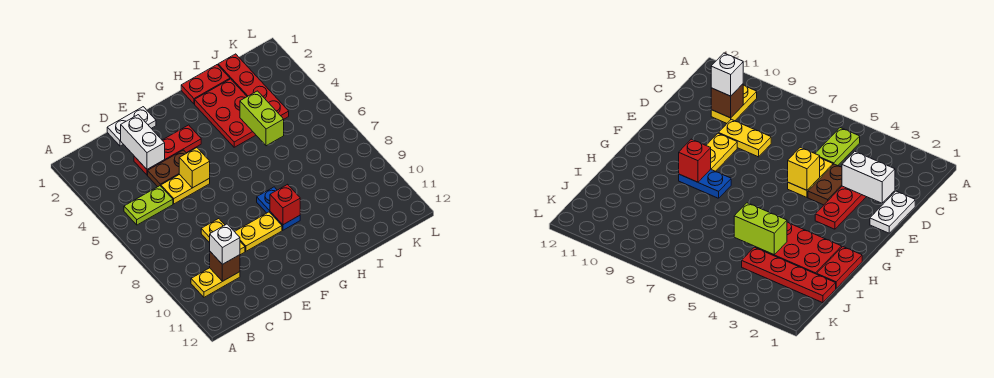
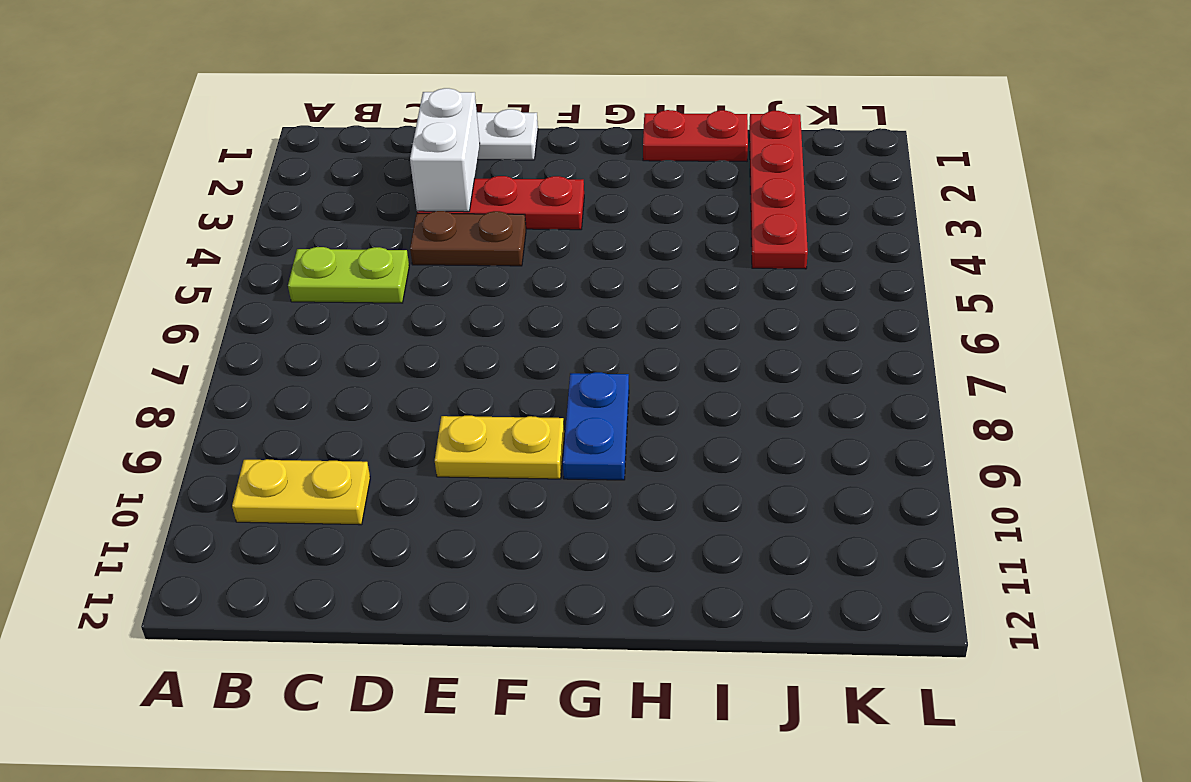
none -> yellow plate D5:E5 level 1
none -> yellow plate D8:D9 level 1
none -> red plate H2:I4 level 1

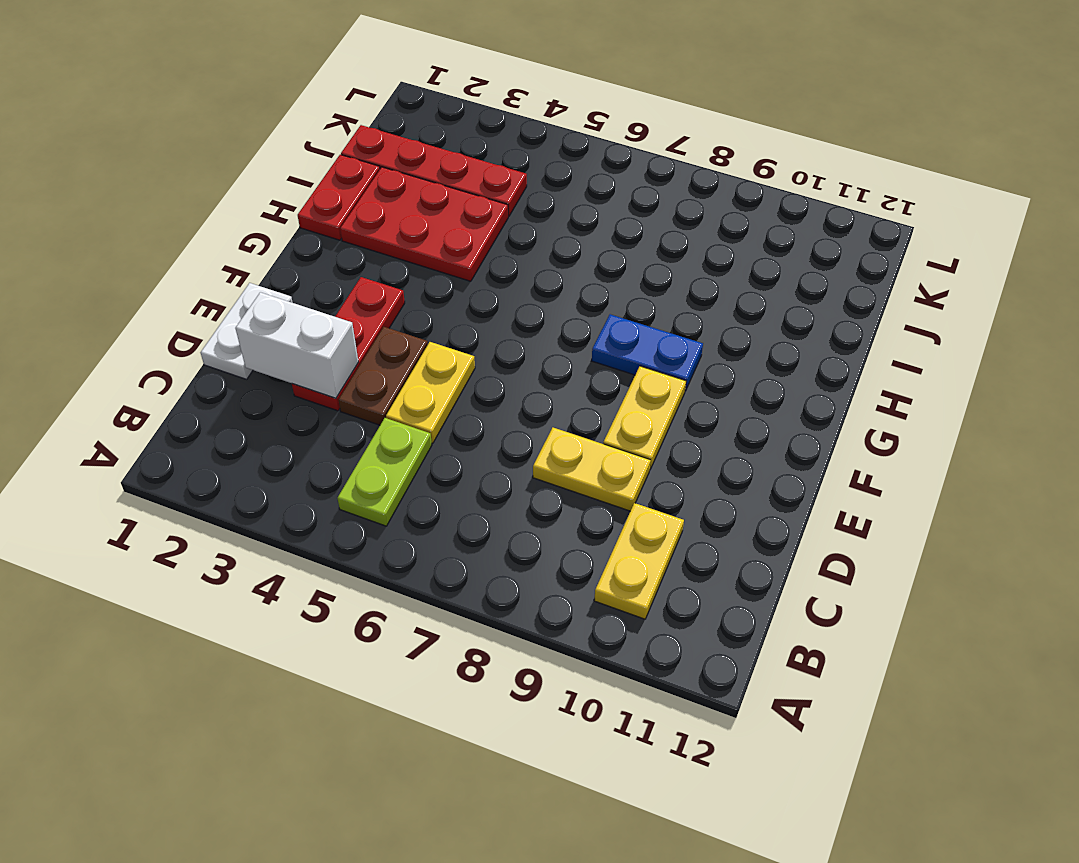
none -> brown brick C10 level 2
none -> yellow brick E5 level 2
none -> red brick G9 level 2

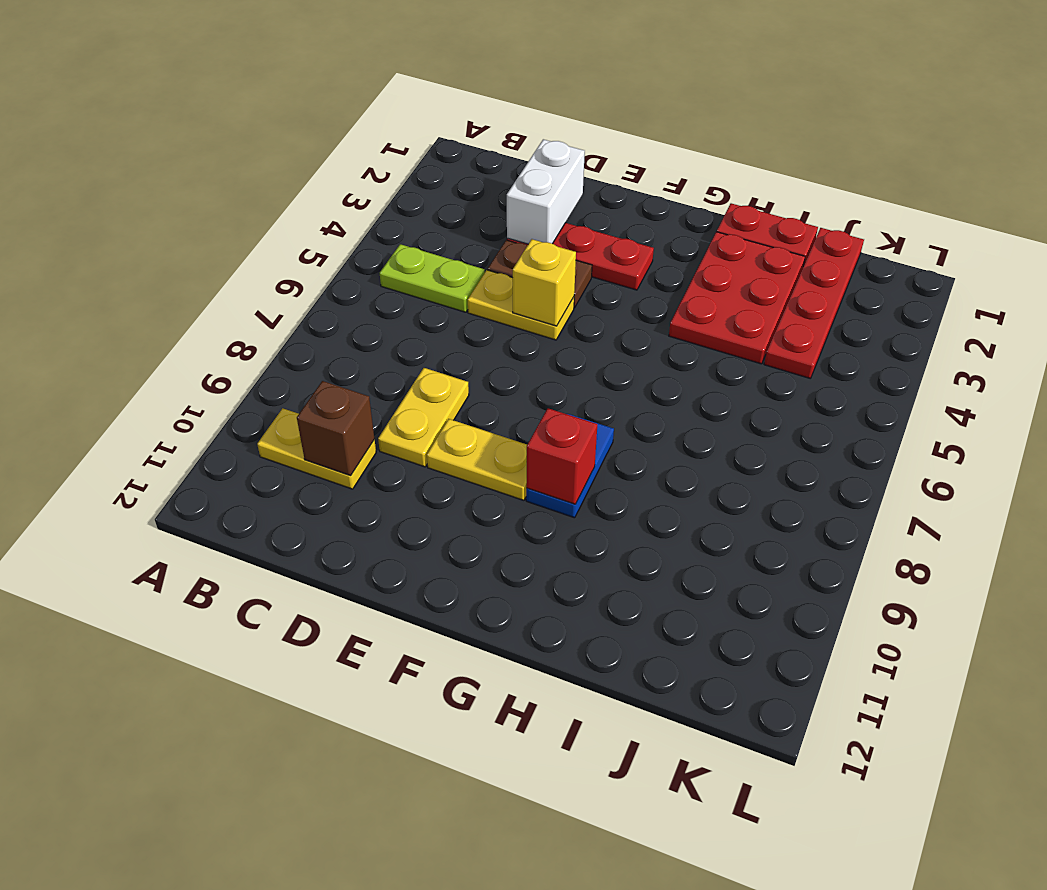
none -> white plate D1:E1 level 1
none -> lime brick I4:I5 level 2
none -> white brick C10 level 3

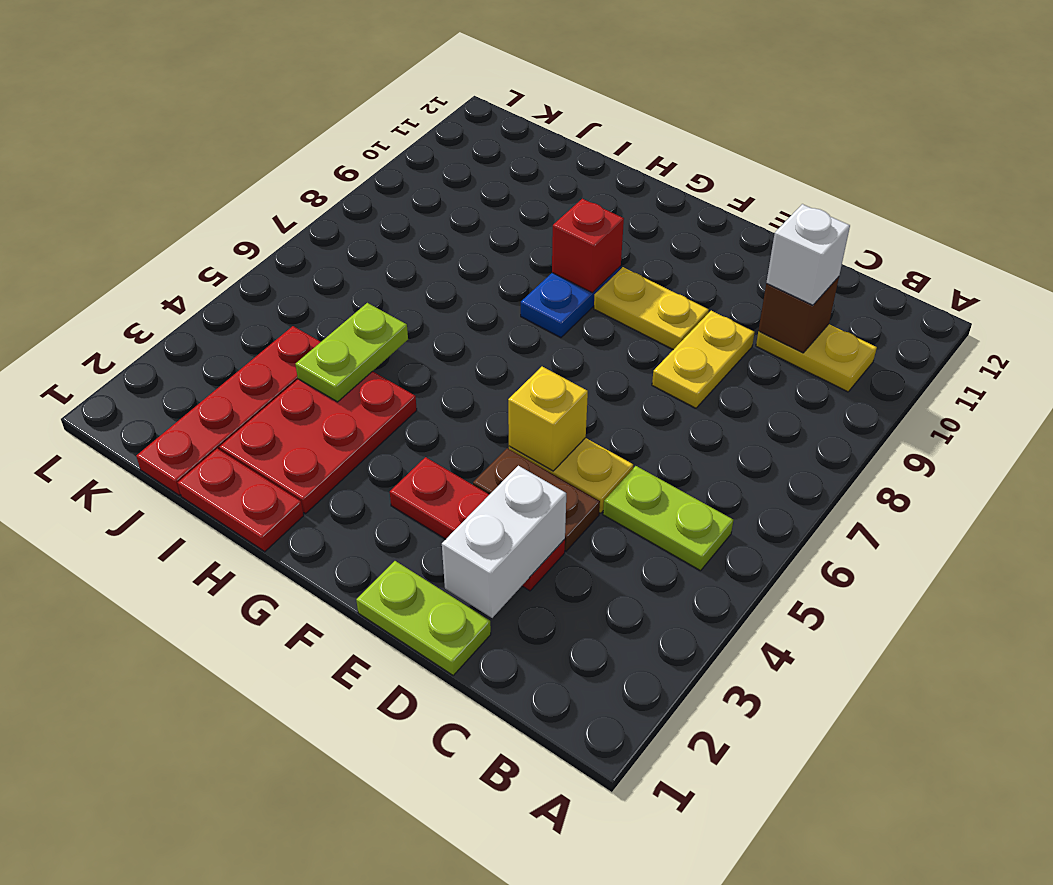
lime plate D1:E1 level 1 -> white plate D1:E1 level 1
lime plate I4:I5 level 2 -> lime brick I4:I5 level 2

